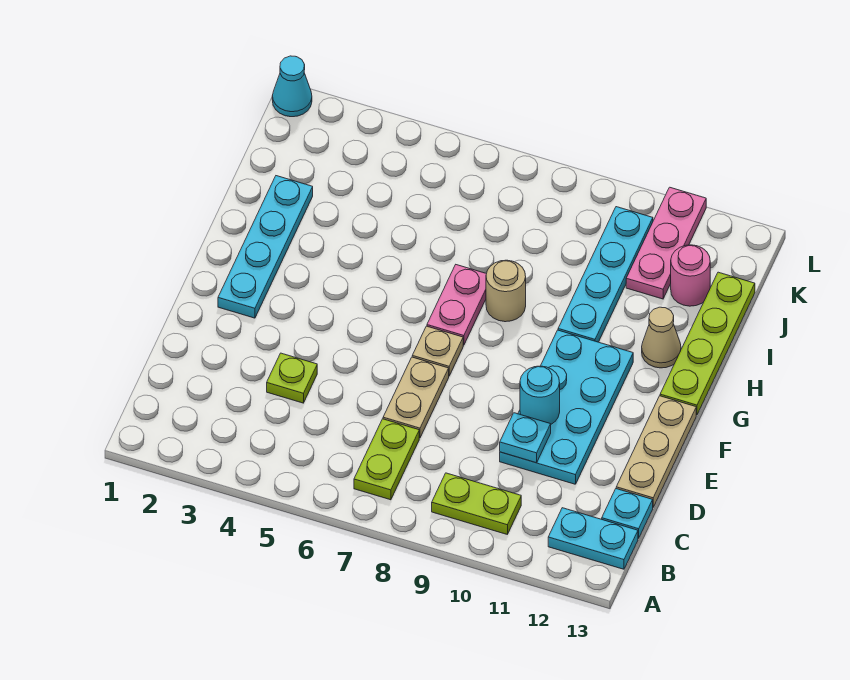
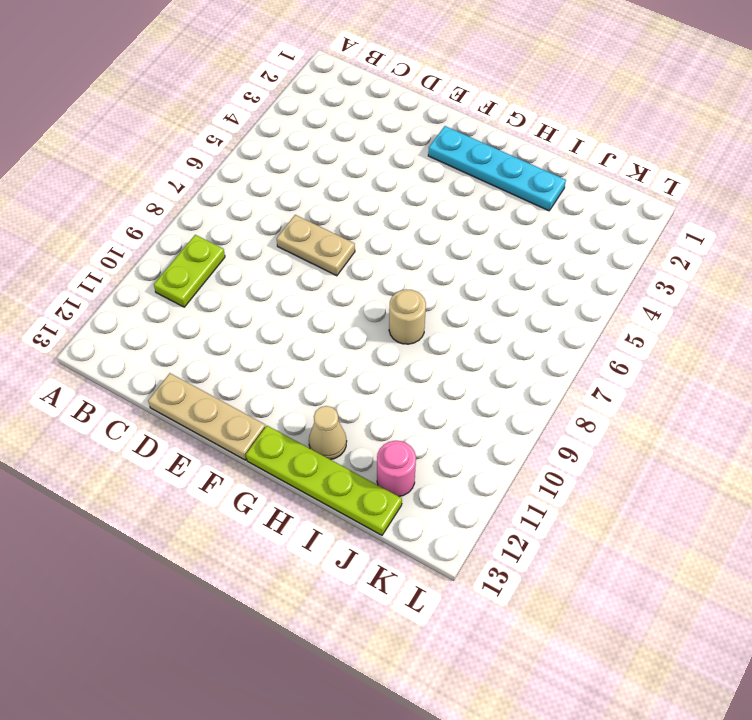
none -> lime plate B7:C7 level 1
none -> cyan plate B12:B13 level 1
none -> cyan plate C13 level 1

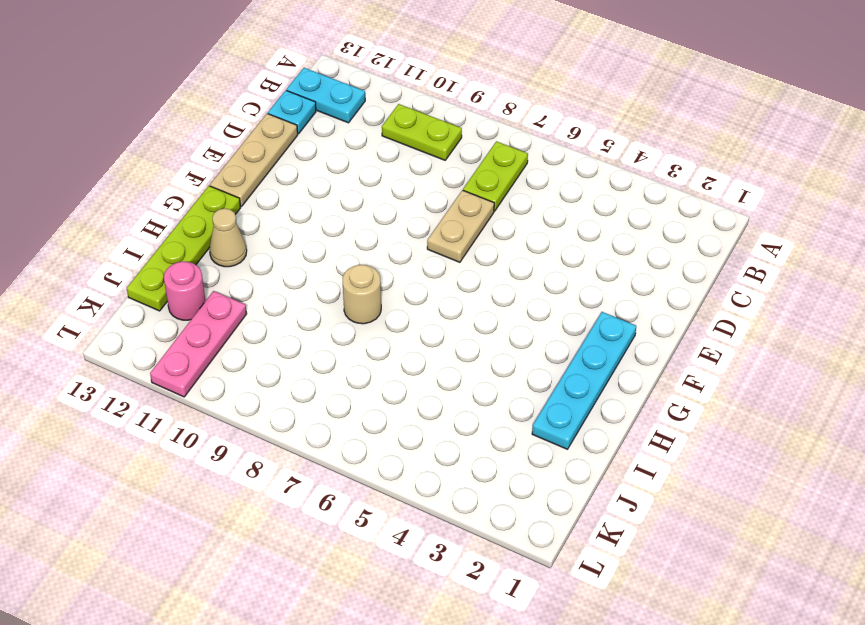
none -> lime plate D4 level 1
none -> cyan plate D10:G11 level 1
none -> tan plate F7 level 1

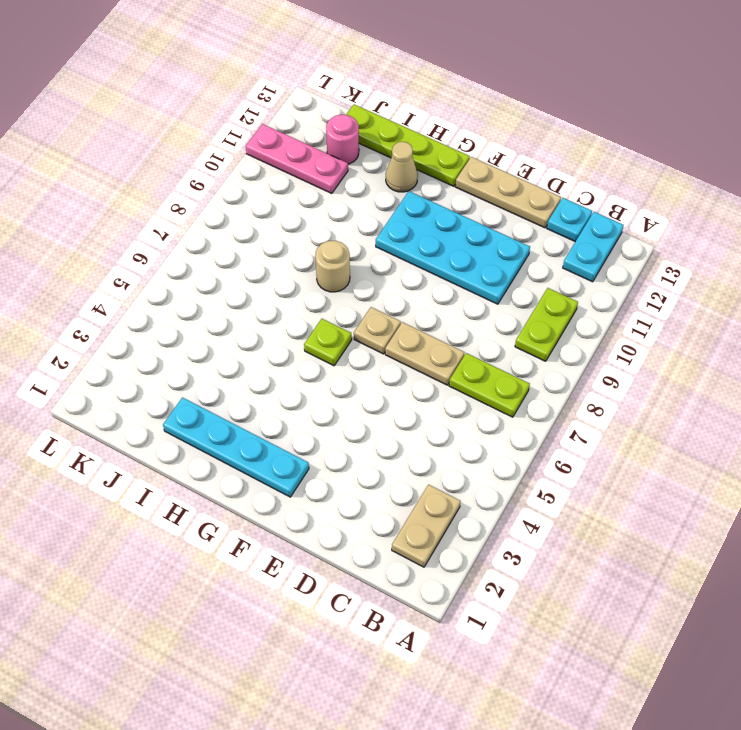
tan plate B2:B3 level 1 -> none
lime plate G6 level 1 -> lime plate D4 level 1
none -> pink plate G7:H7 level 1
none -> cyan plate H10:K10 level 1
none -> cyan cone L1 level 1

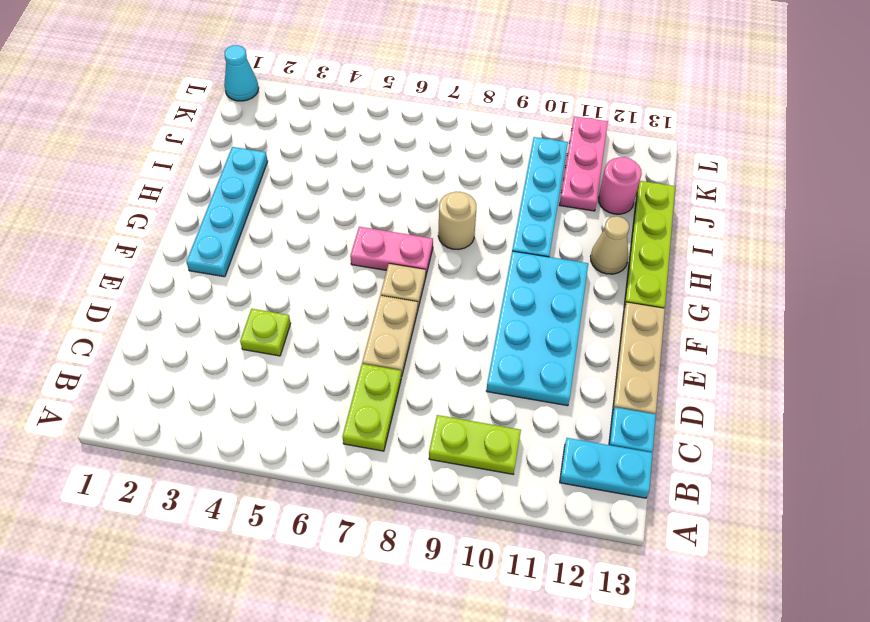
pink plate G6:G7 level 1 -> pink plate G7:H7 level 1
none -> cyan plate D10 level 2
none -> cyan round brick E10 level 2

